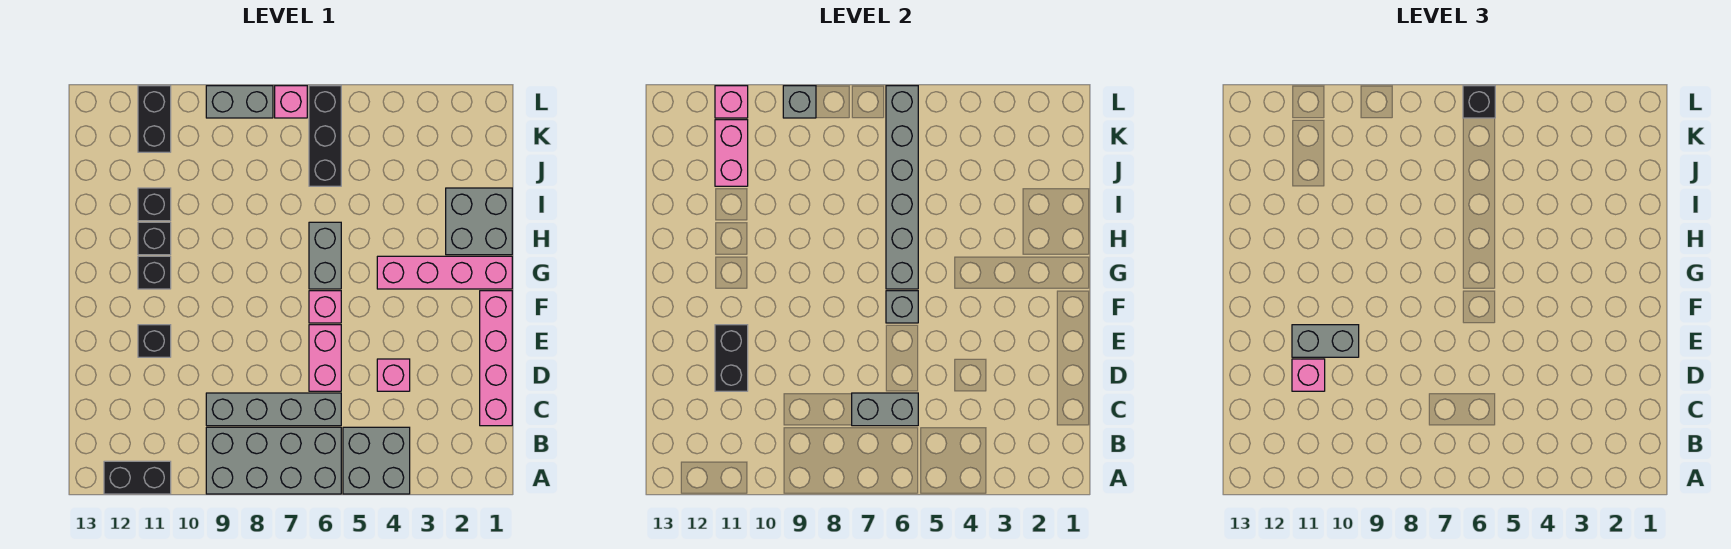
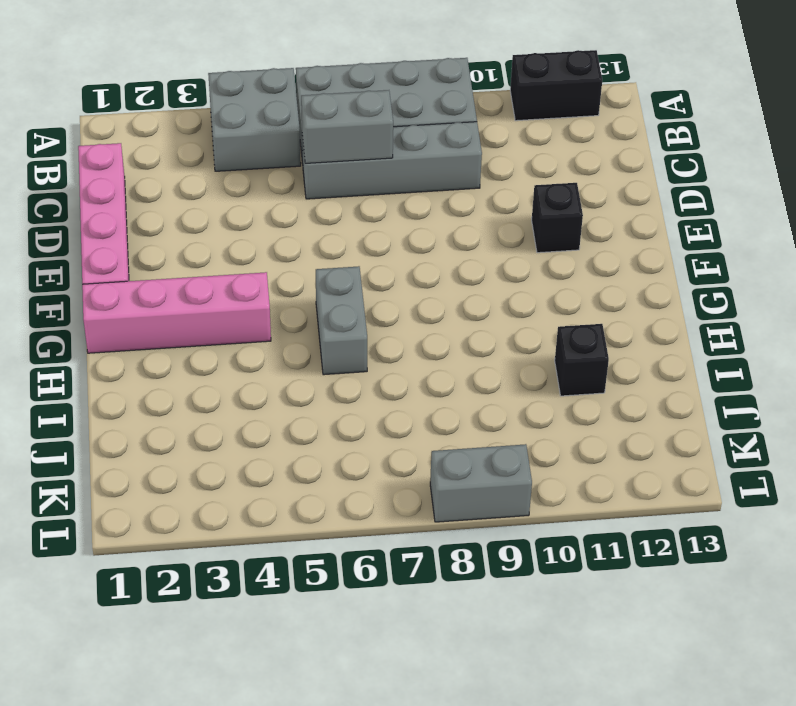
none -> pink brick D4 level 1
none -> pink brick D6:E6 level 1
none -> pink brick F6 level 1

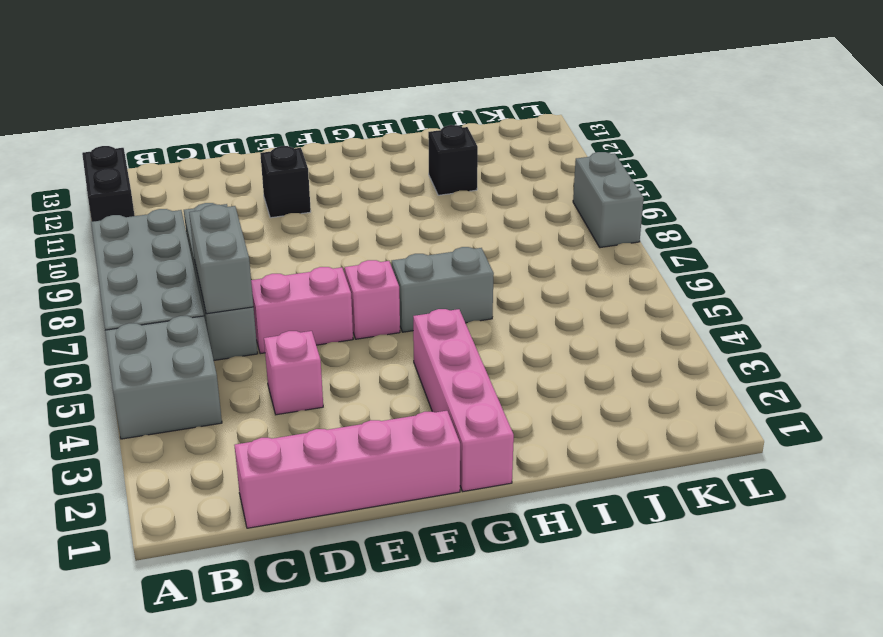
none -> black brick G11 level 1
none -> grey brick H1:I2 level 1
none -> black brick H11 level 1

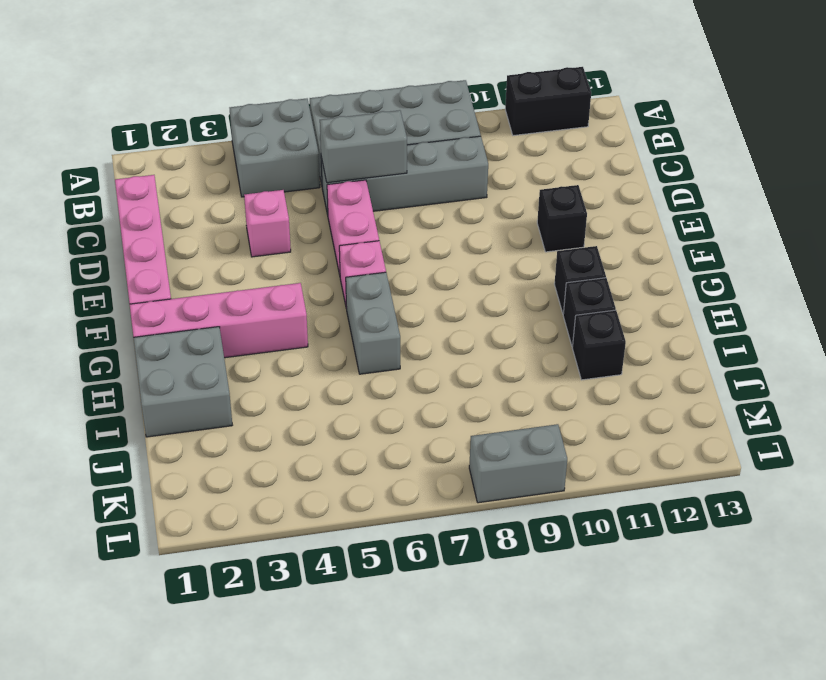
none -> black brick J6:L6 level 1
none -> black brick K11:L11 level 1
none -> pink brick L7 level 1

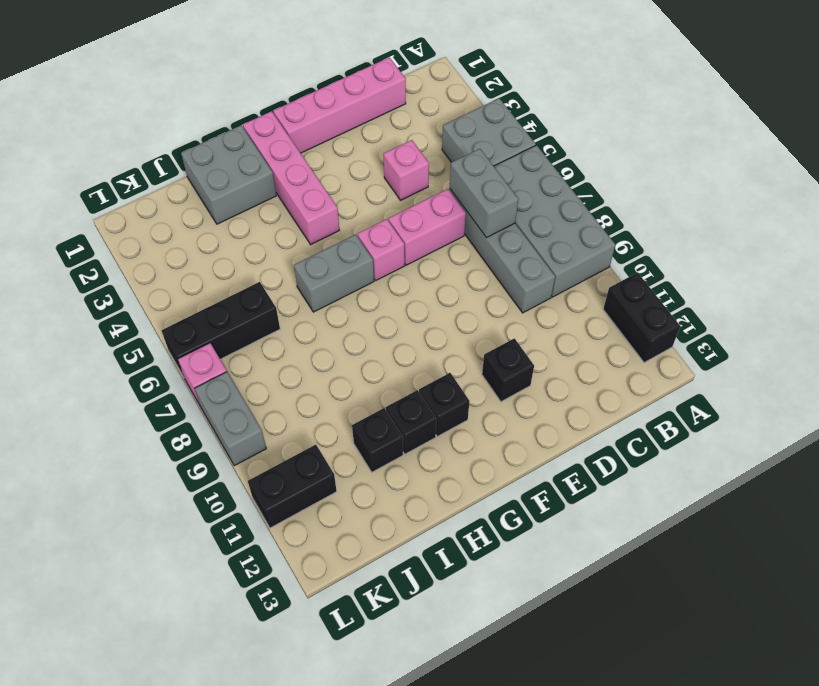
none -> black brick D11:E11 level 2
none -> grey brick F6 level 2
none -> grey brick G6:L6 level 2

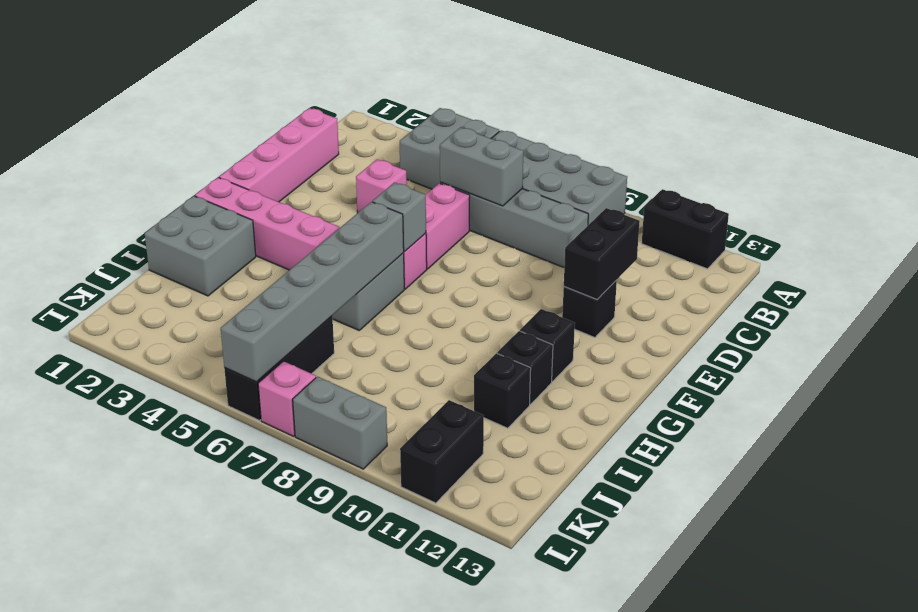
none -> pink brick J11:K11 level 2
none -> grey brick L9 level 2
none -> pink brick L11 level 2

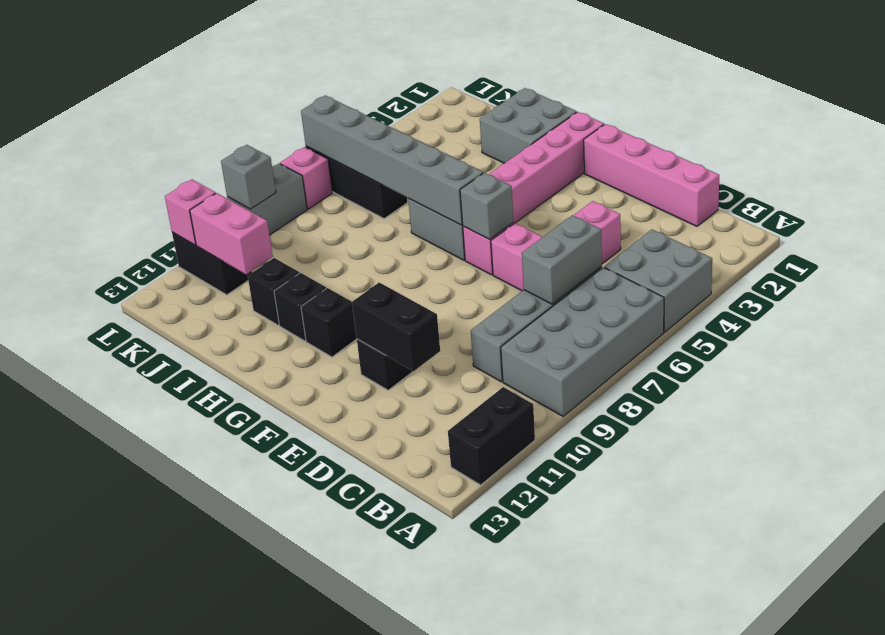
none -> pink brick D11 level 3
none -> grey brick E10:E11 level 3
none -> black brick L6 level 3

